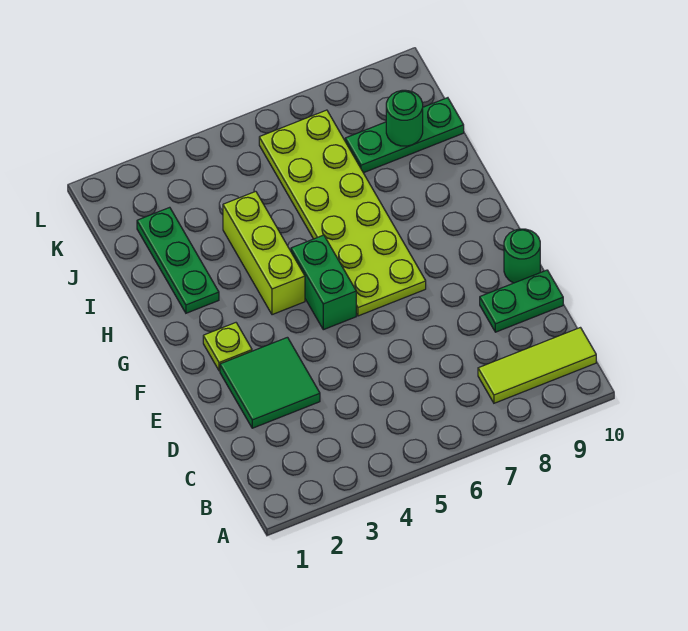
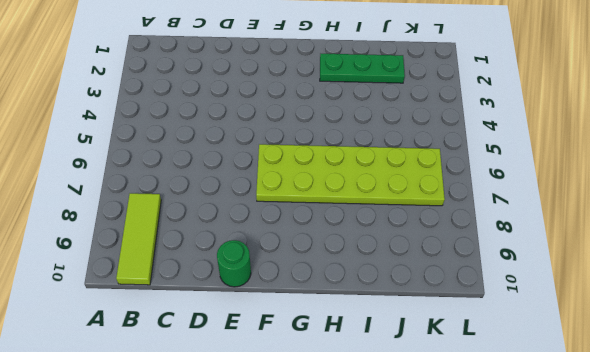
none -> green tile D2:E3 level 1
none -> green plate D9:D10 level 1

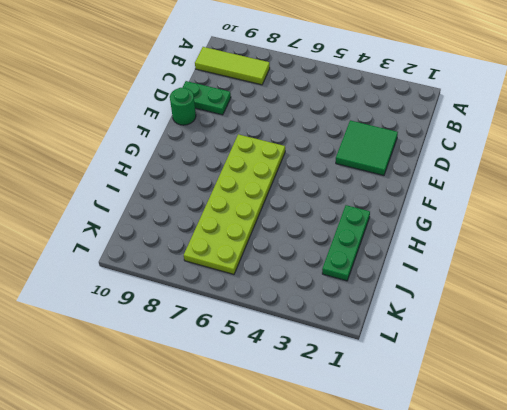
none -> lime plate F2 level 1
none -> green brick F5:G5 level 1

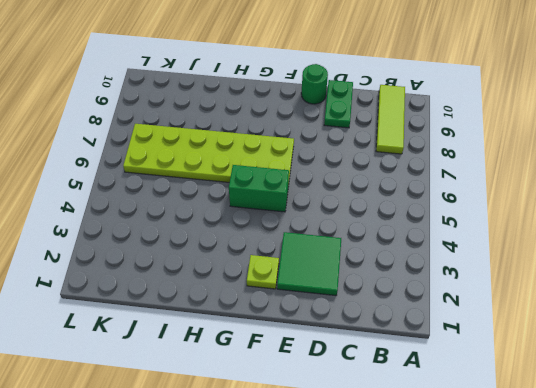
none -> lime brick G4:I4 level 1
none -> green plate H2:J2 level 1

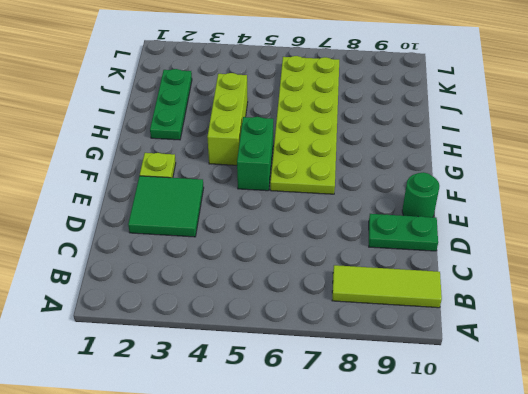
none -> green plate J8:J10 level 1
none -> green round brick J9 level 2

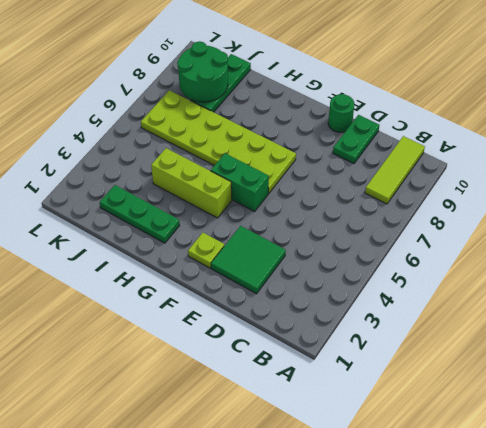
green round brick J8:K9 level 2 -> green round brick J9 level 2

